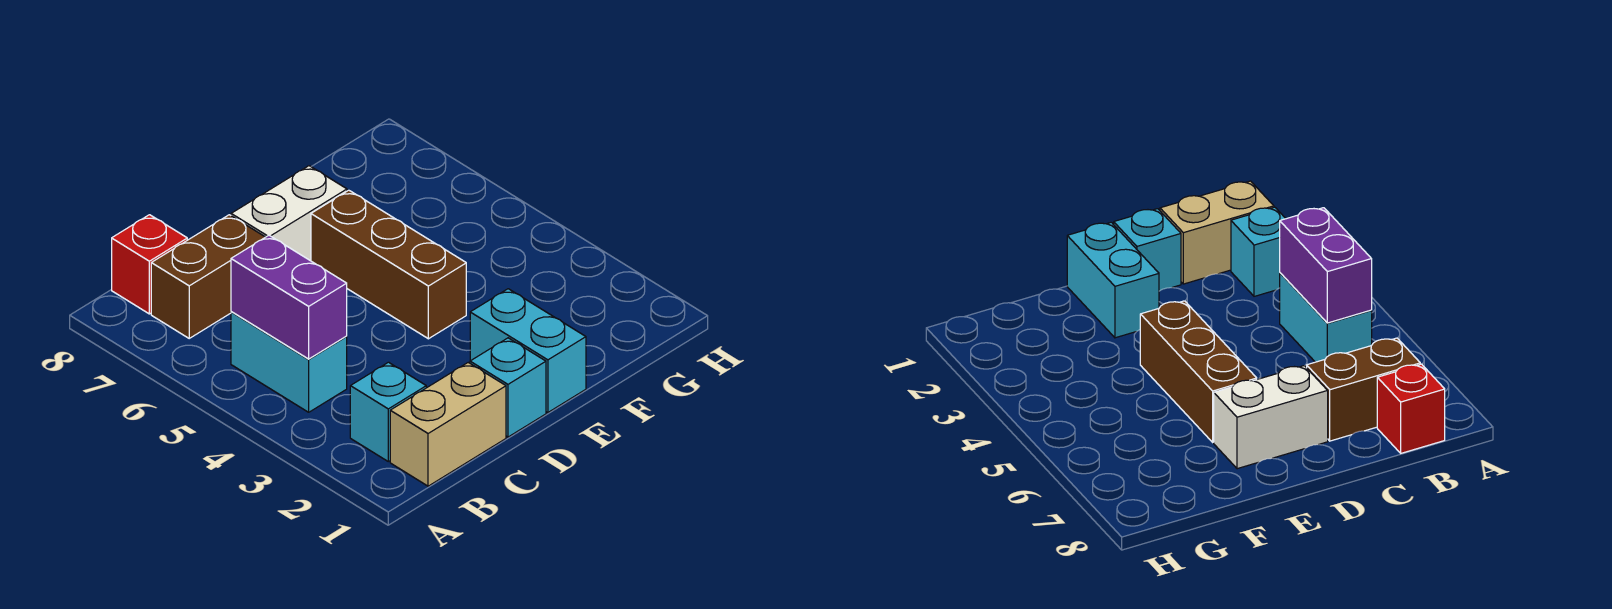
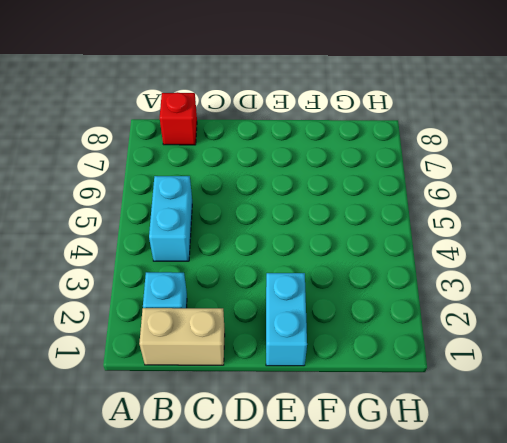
none -> brown brick B7:C7 level 1
none -> cyan brick D1 level 1

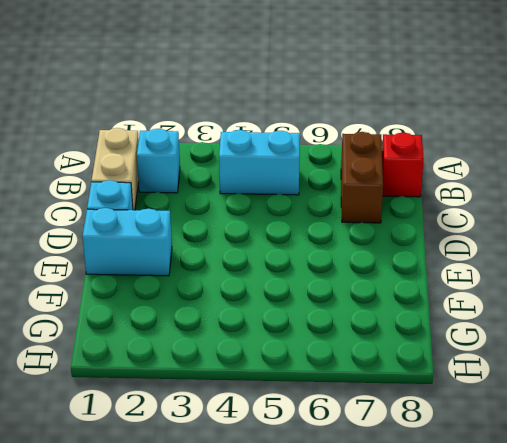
none -> white brick D7:E7 level 1
none -> brown brick E4:E6 level 1

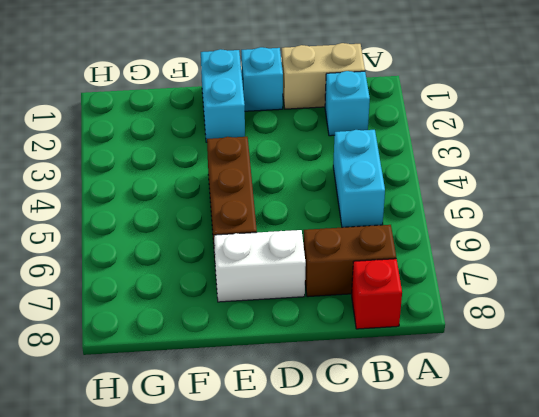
none -> purple brick B4:B5 level 2

